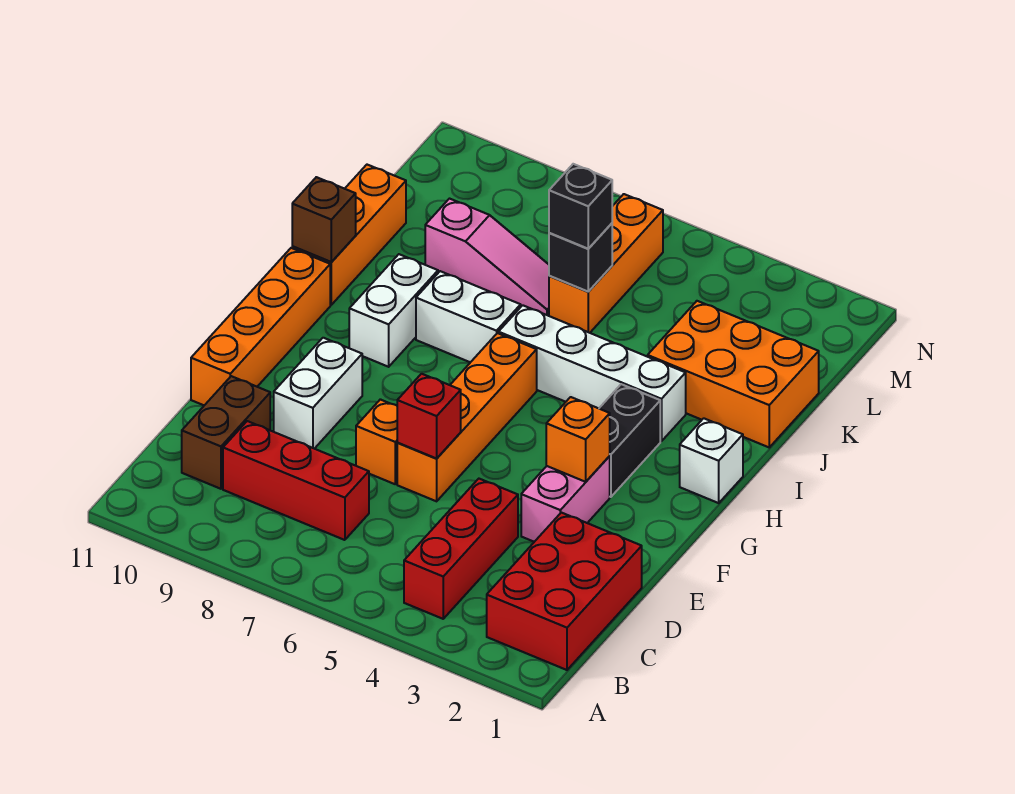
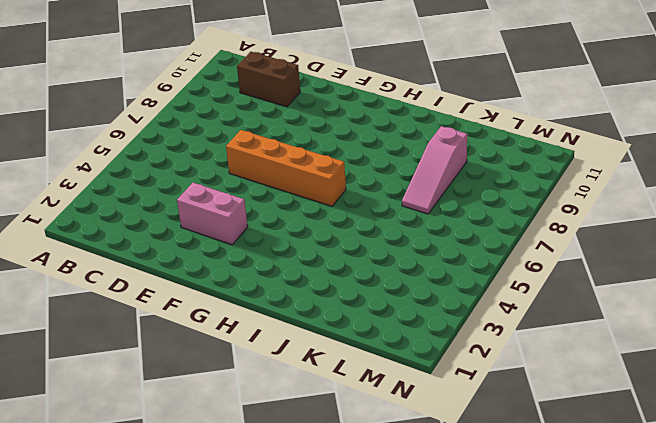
none -> red brick B1:D2 level 1
none -> red brick B4:D4 level 1
none -> red brick C7:C9 level 1

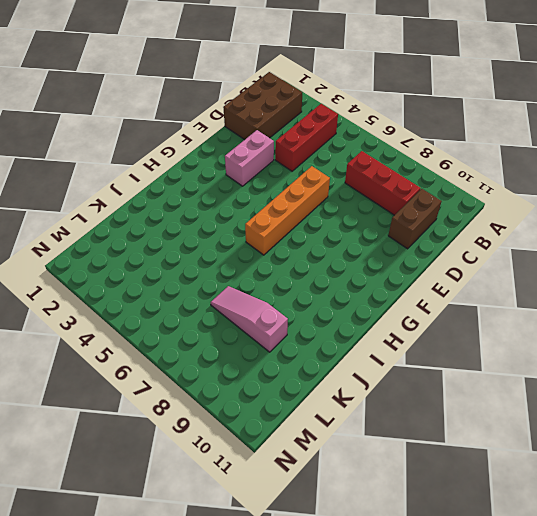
brown brick B1:D2 level 1 -> red brick B1:D2 level 1
none -> orange brick E7 level 1
none -> white brick E9:F9 level 1
none -> orange brick E11:H11 level 1

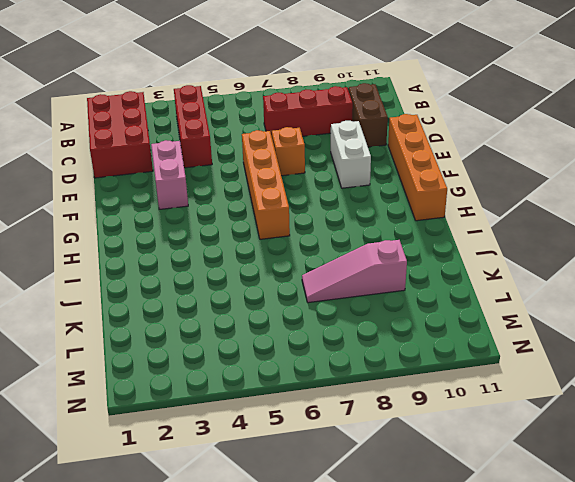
none -> black brick G3:H3 level 1
none -> white brick H1 level 1
none -> white brick H9:I9 level 1

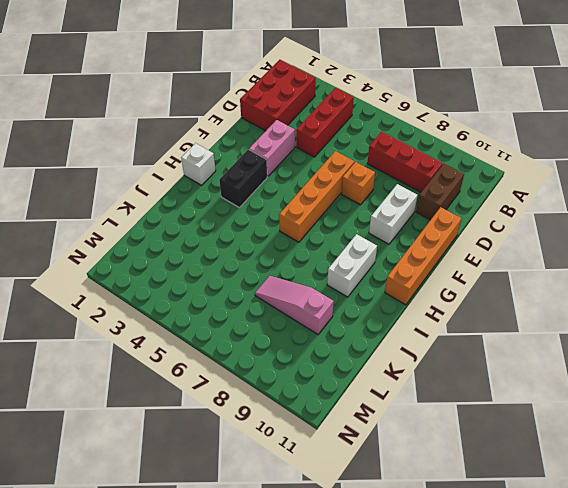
none -> white brick I3:I6 level 1
none -> white brick I7:I8 level 1
none -> orange brick I11:K11 level 1

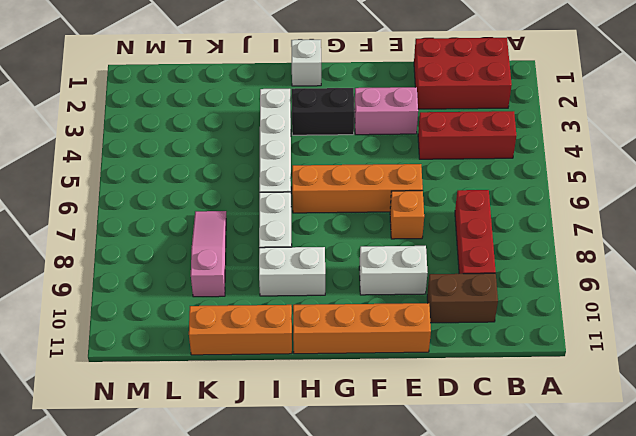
none -> orange brick J1:K3 level 1
none -> orange brick K6:M6 level 1
none -> red brick E6 level 2

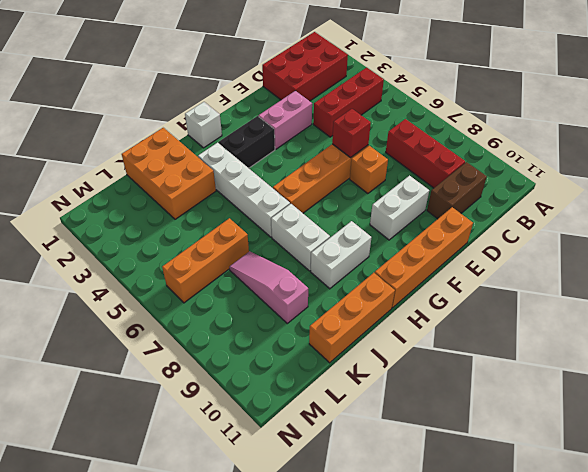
none -> orange brick F3 level 2
none -> brown brick I11 level 2
none -> black brick K6 level 2

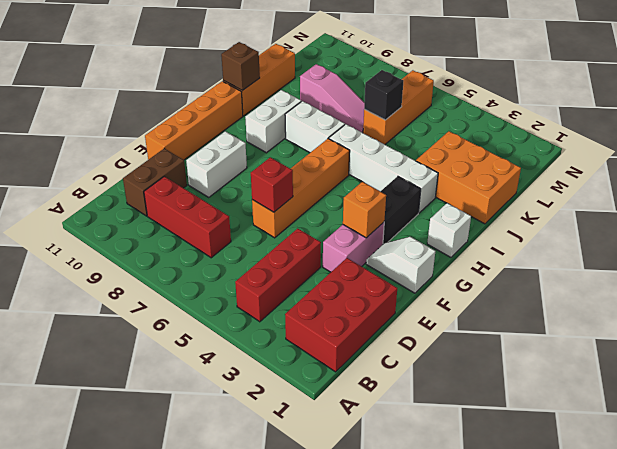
white slope F1:F2 level 1 top 1 -> none
none -> orange brick E7 level 1
none -> black brick K6 level 3

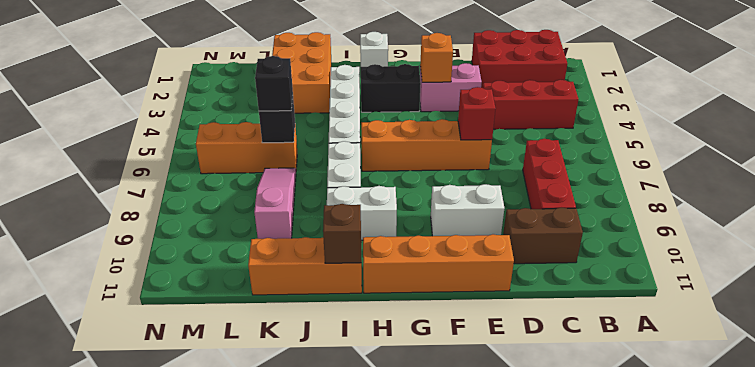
none -> orange brick E7 level 1

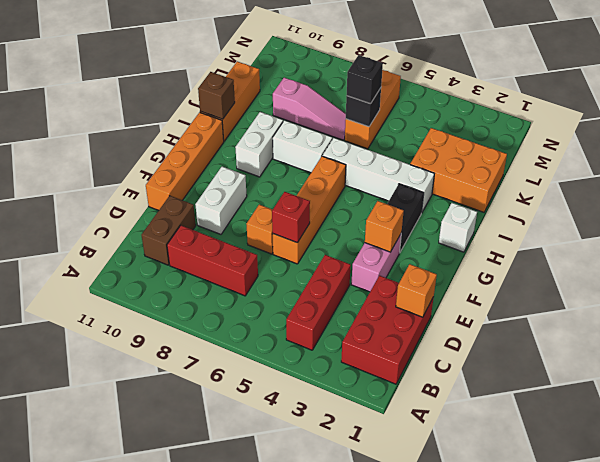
orange brick D1 level 2 -> none

